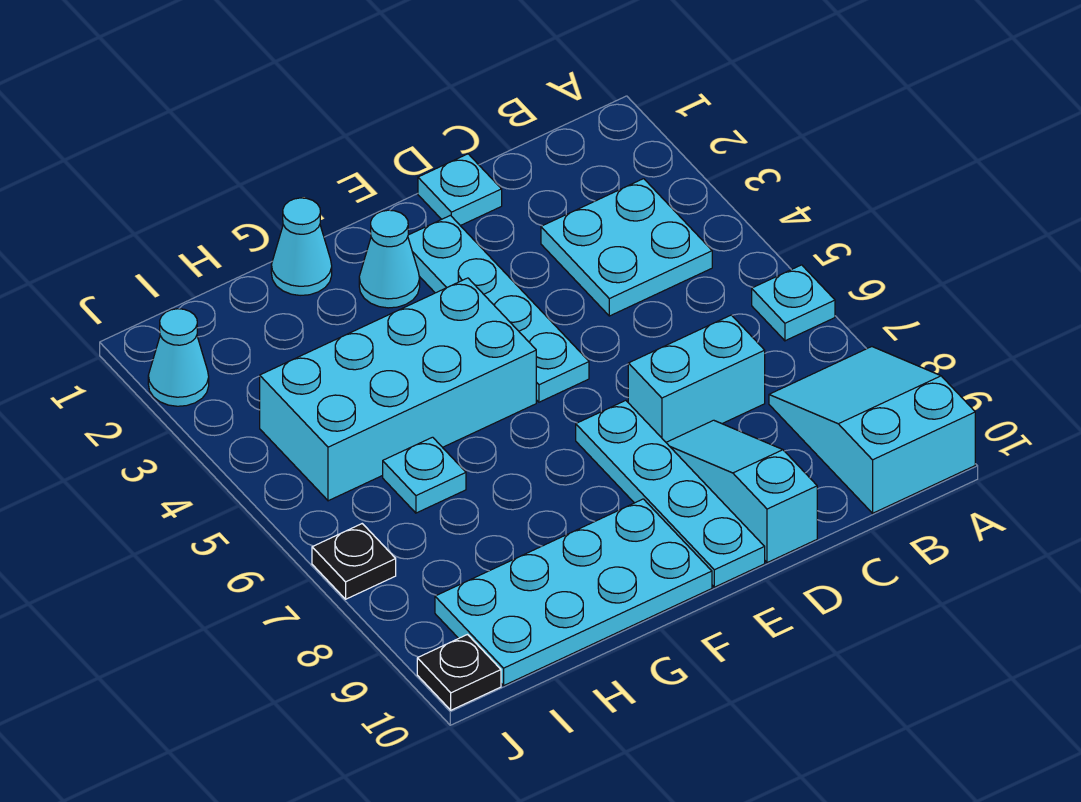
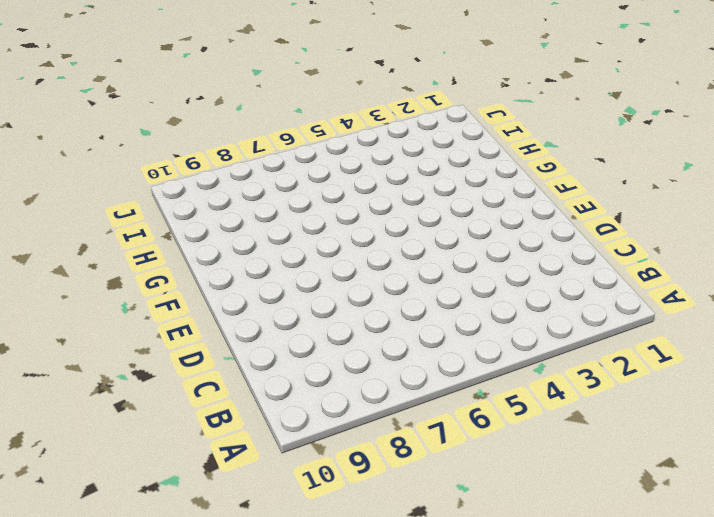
none -> cyan plate A6 level 1
none -> cyan slope A8:B10 level 1 top 10
none -> cyan plate B3:C4 level 1

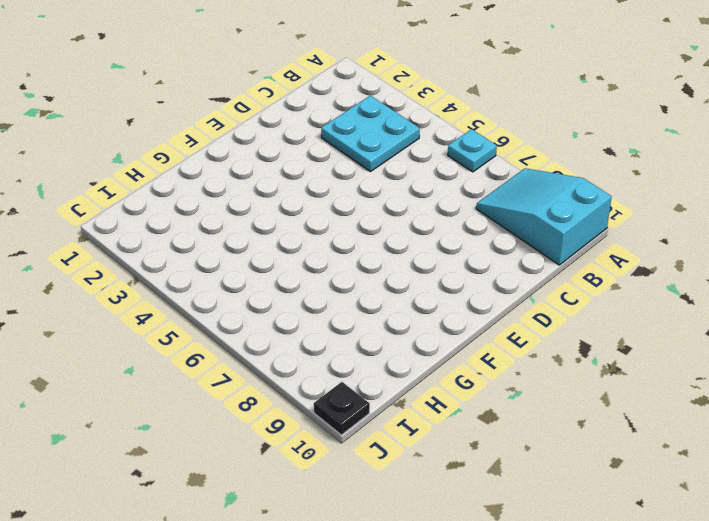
none -> cyan brick C7:D7 level 1
none -> cyan plate D1 level 1
none -> cyan slope D8:D10 level 1 top 10

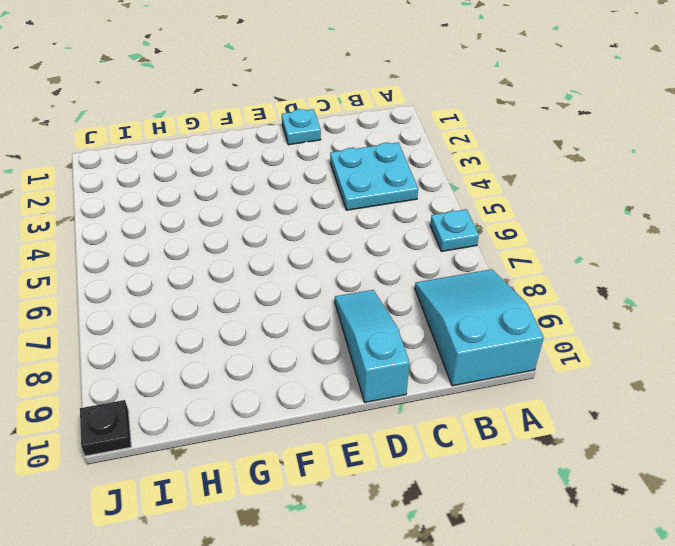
none -> cyan brick C7:D7 level 1
none -> cyan plate E2:E5 level 1
none -> cyan plate E7:E10 level 1

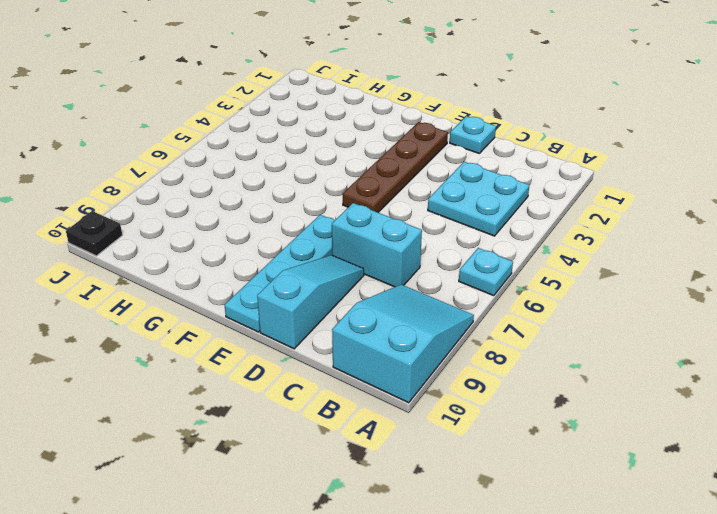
brown plate E2:E5 level 1 -> cyan plate E2:E5 level 1
none -> cyan cone F2 level 1
none -> cyan brick F4:I5 level 1
none -> cyan plate F9:I10 level 1

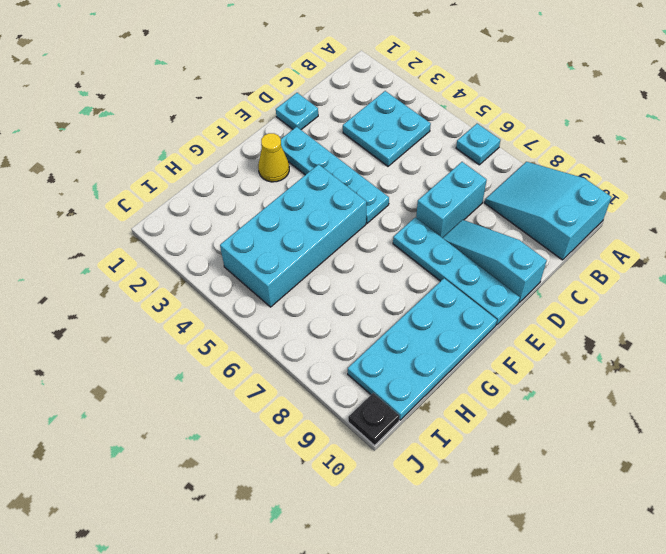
yellow cone F2 level 1 -> cyan cone F2 level 1
none -> cyan cone G1 level 1
none -> cyan plate H6 level 1
none -> cyan cone J2 level 1

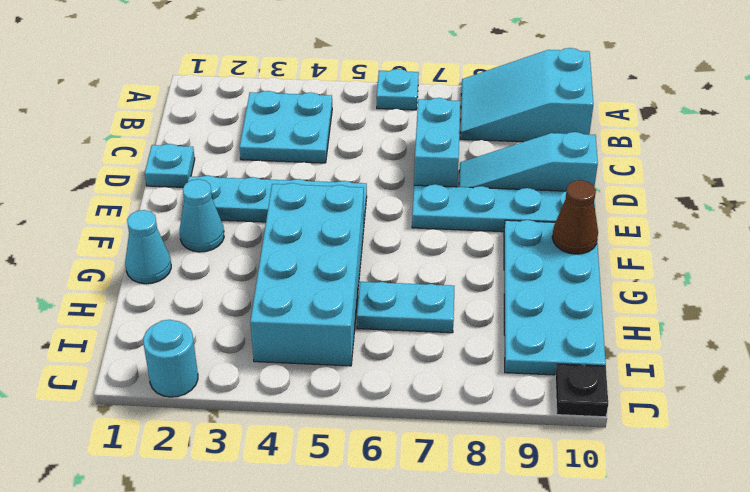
brown cone F10 level 2 -> none
cyan plate H6:H7 level 1 -> cyan plate H6 level 1
cyan round brick J2 level 1 -> cyan cone J2 level 1
none -> black plate J7 level 1

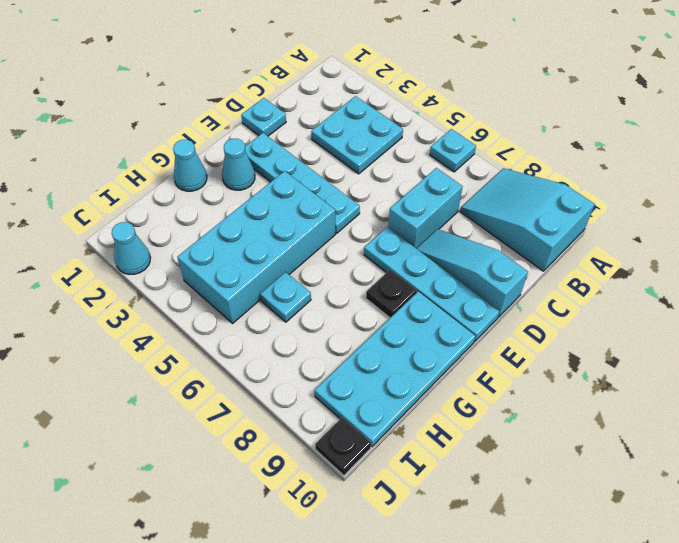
black plate F8 level 1 -> black plate J7 level 1

